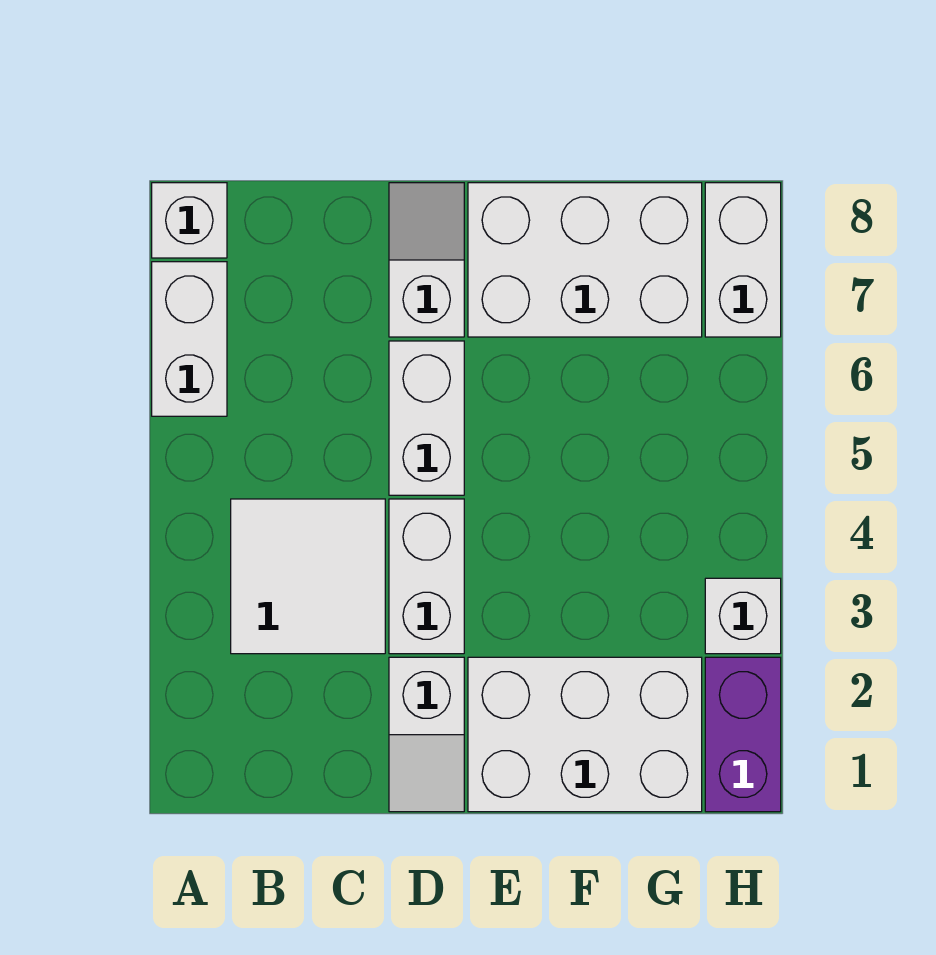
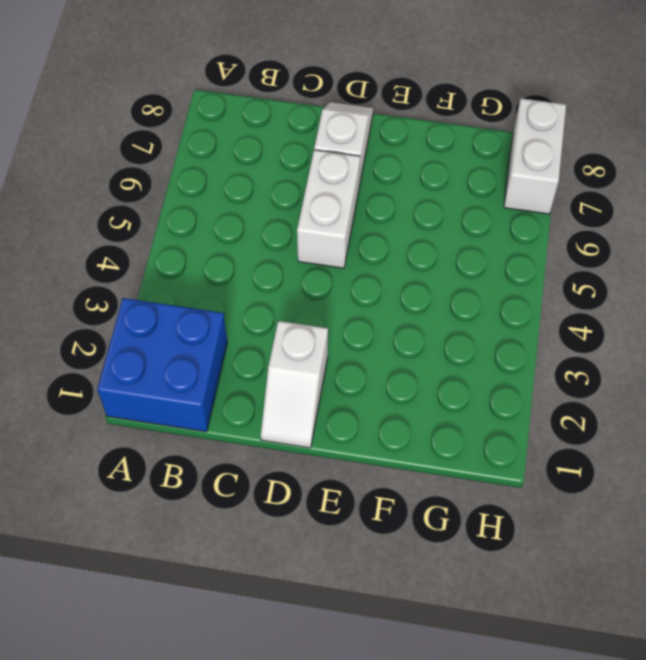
blue brick A1:B2 level 1 -> none
none -> white brick A6:A7 level 1
none -> white brick A8 level 1
none -> white tile B3:C4 level 1

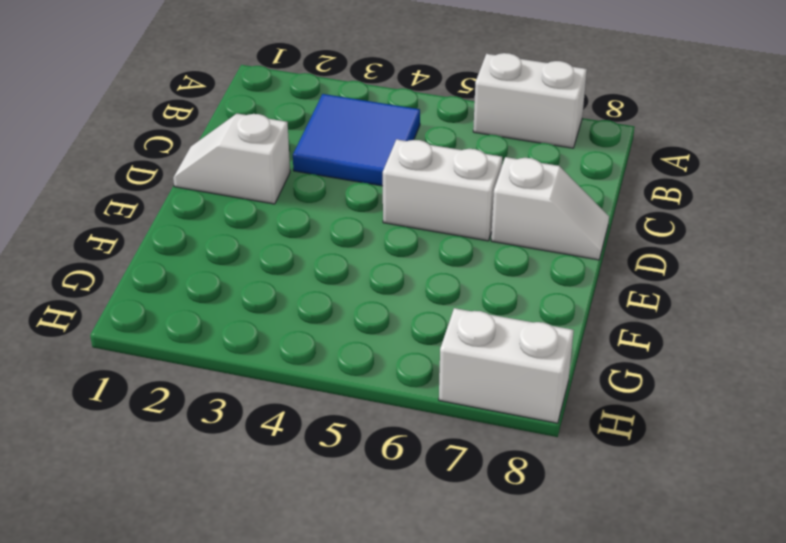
blue tile B3:C4 level 1 -> white tile B3:C4 level 1
none -> white brick A8 level 1
none -> white brick D3:D4 level 1
none -> white brick E1:G2 level 1

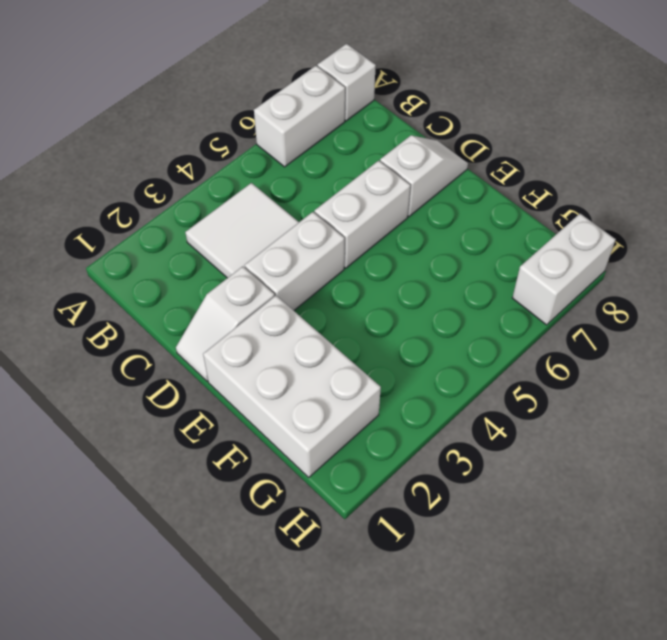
none -> white brick E7:G8 level 1
none -> purple brick H1:H2 level 1
none -> white brick H3 level 1

